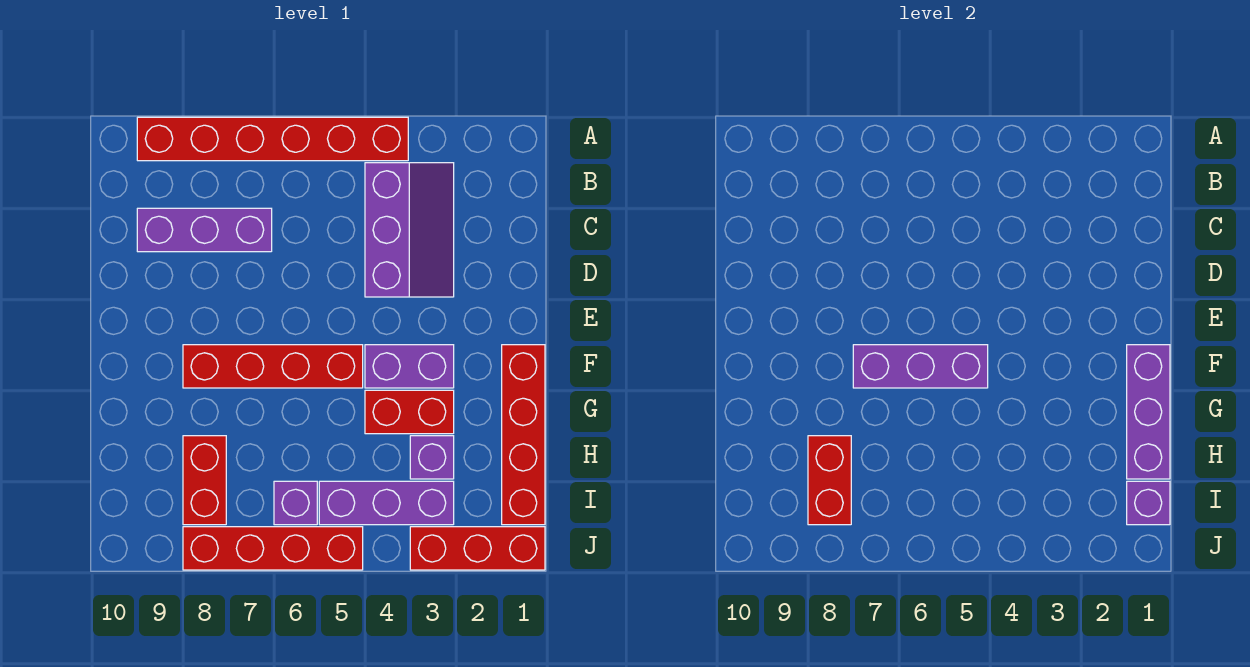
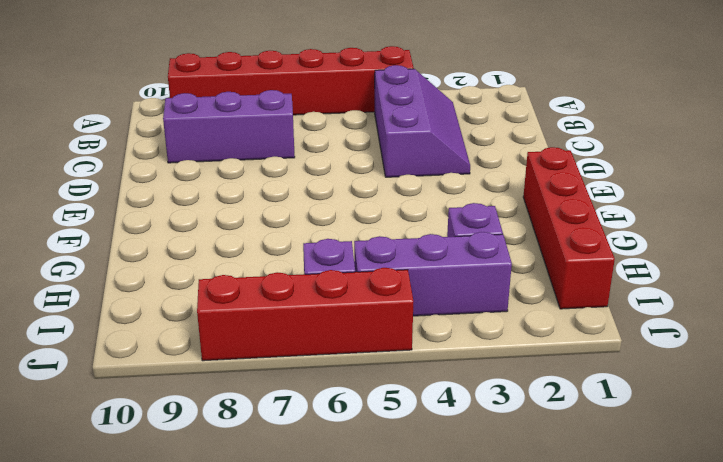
none -> purple brick F3:F4 level 1
none -> red brick F5:F8 level 1
none -> red brick G3:G4 level 1

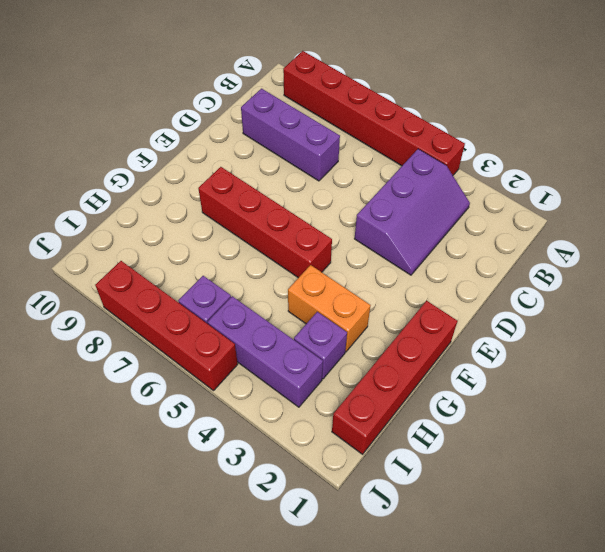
orange brick G3:G4 level 1 -> red brick G3:G4 level 1
none -> purple brick F3:F4 level 1
none -> red brick H8:I8 level 1
none -> red brick J1:J3 level 1

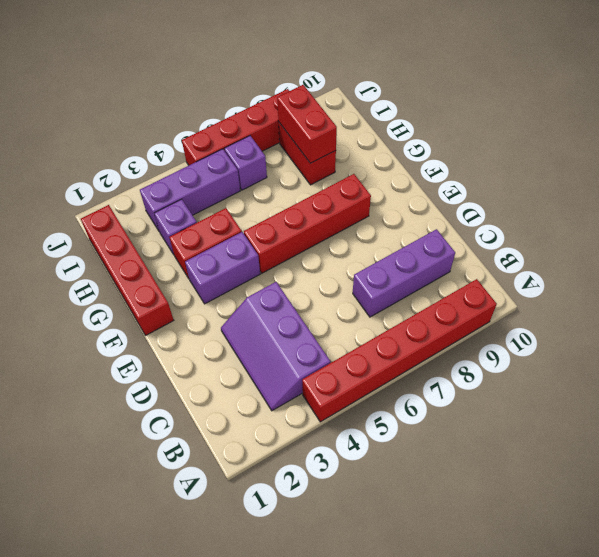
none -> red brick J1:J3 level 1
none -> purple brick F1:H1 level 2
none -> purple brick F5:F7 level 2

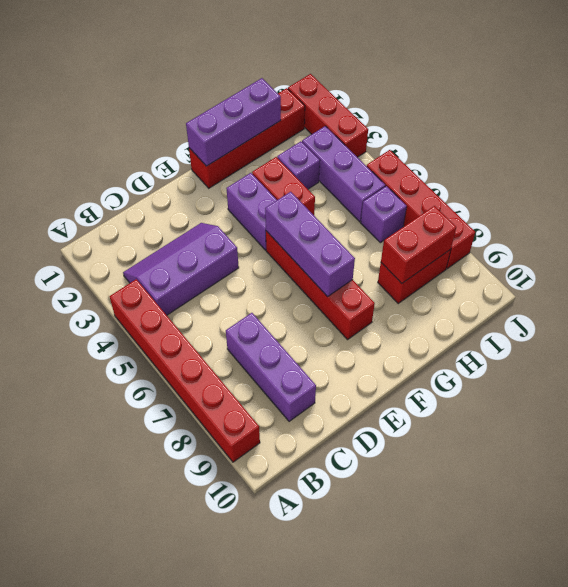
none -> purple brick I1 level 2

